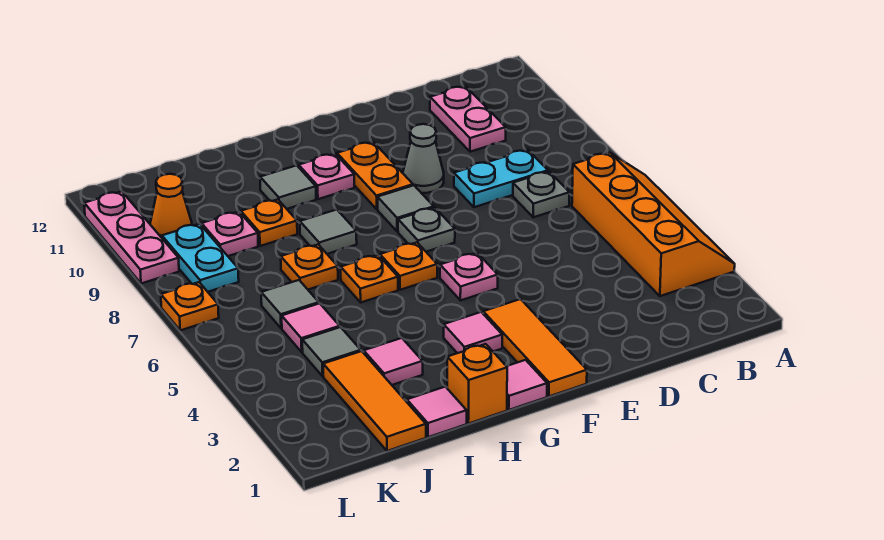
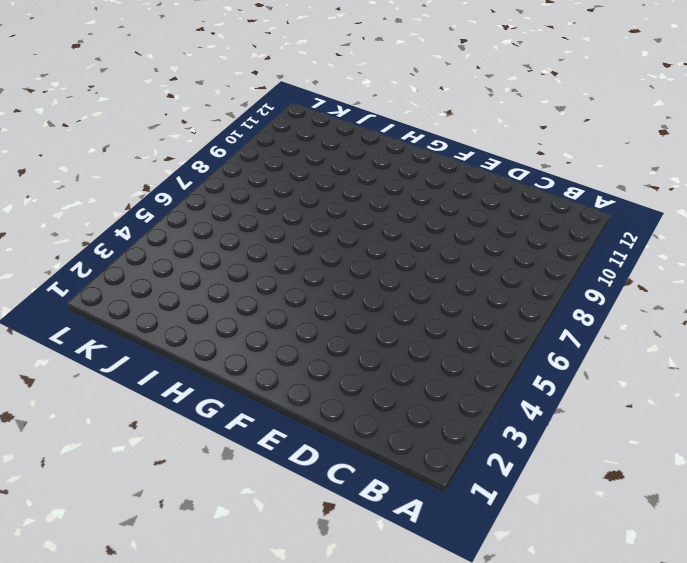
none -> orange slope A3:B6 level 1 top B
none -> grey plate C7 level 1
none -> cyan plate C8:D8 level 1
none -> pink plate C10:C11 level 1

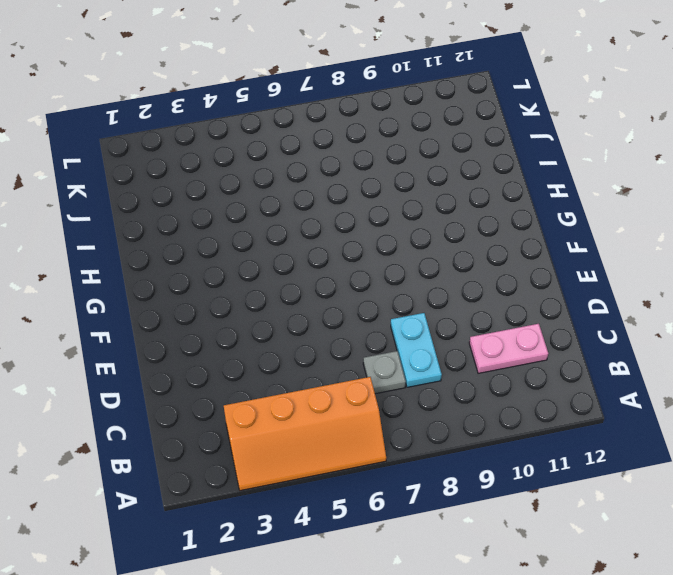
none -> grey cone E9 level 1
none -> orange tile F1:F3 level 1
none -> pink plate F5 level 1
none -> grey plate F7 level 1

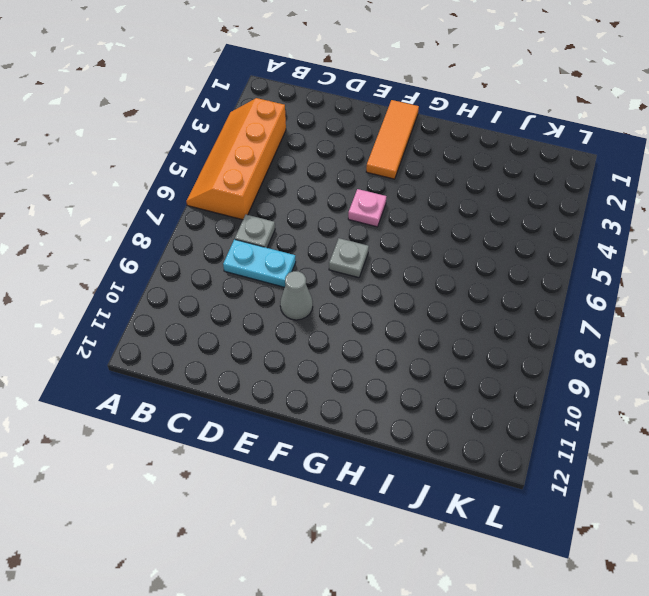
none -> pink plate C10:C11 level 1
none -> grey tile F8 level 1
none -> orange plate F9:F10 level 1
none -> pink tile G1 level 1

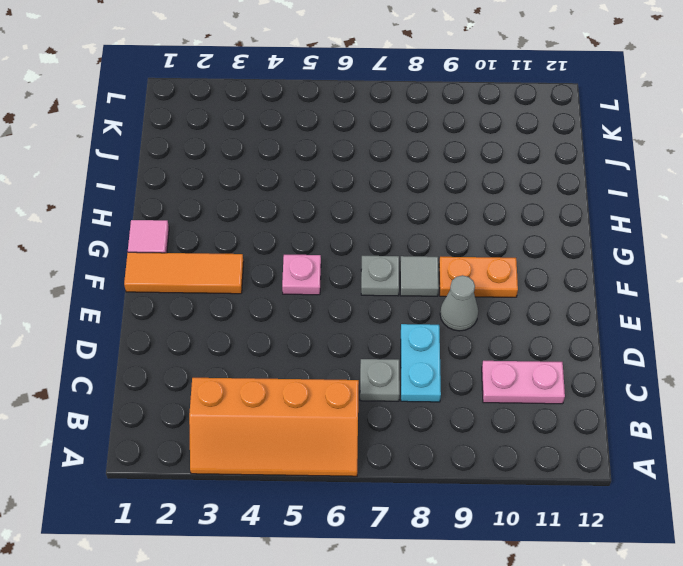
none -> pink tile G3 level 1
none -> orange plate G6 level 1
none -> pink plate G10 level 1
none -> orange brick H1 level 1

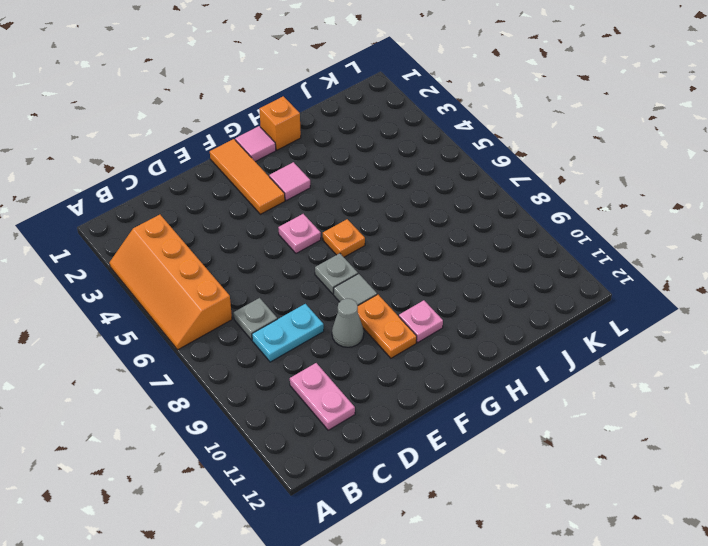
none -> orange plate H6 level 1
none -> grey tile H8 level 1
none -> grey tile H10 level 1
none -> pink tile I1 level 1

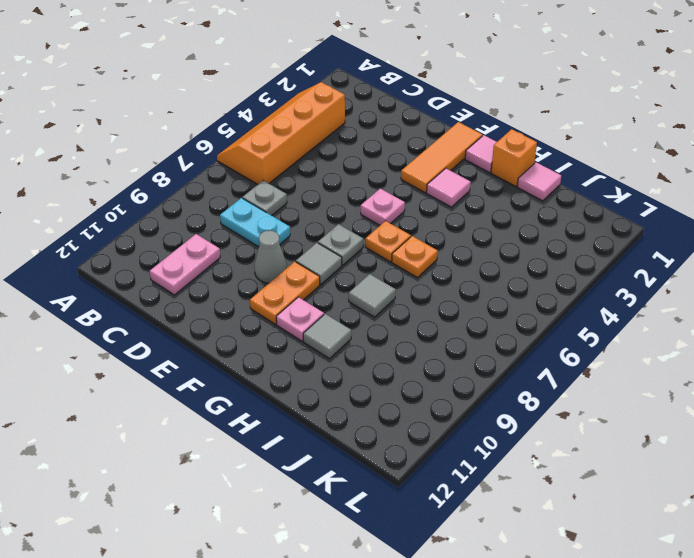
none -> pink tile I3 level 1
none -> orange plate I7 level 1
none -> orange plate I9 level 1
none -> orange tile J1:J3 level 1

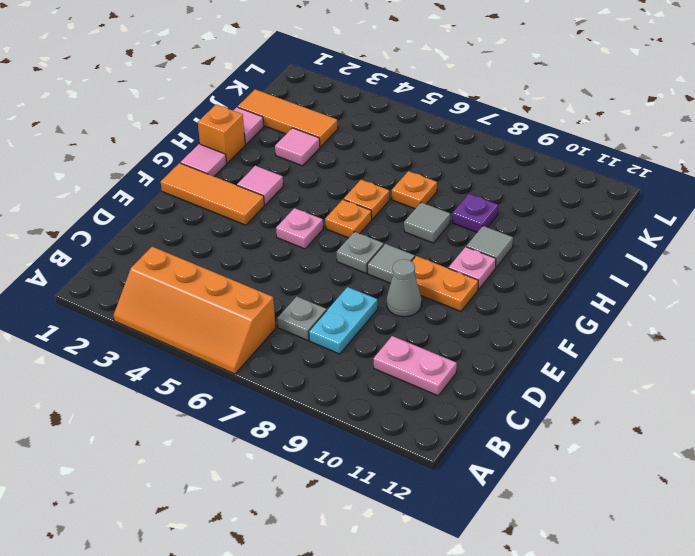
purple plate I9 level 1 -> orange plate I9 level 1
none -> grey tile J4 level 1
none -> pink tile J5 level 1
none -> grey tile J6 level 1
none -> pink plate J9 level 1

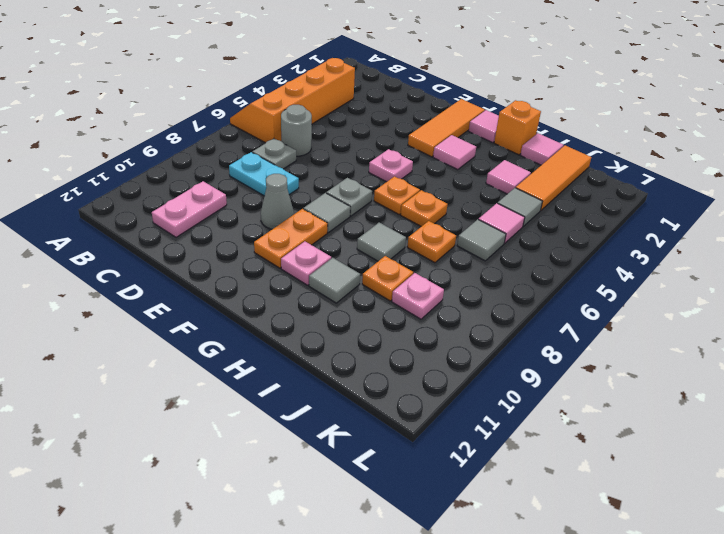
grey round brick C6 level 1 -> none
none -> cyan plate K8:K9 level 1
none -> orange cone K10 level 1
none -> orange plate L7 level 1
none -> pink plate L9:L11 level 1

